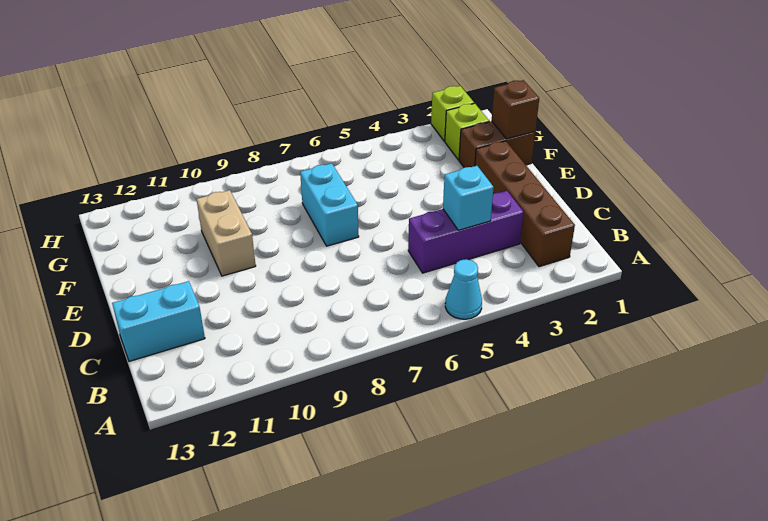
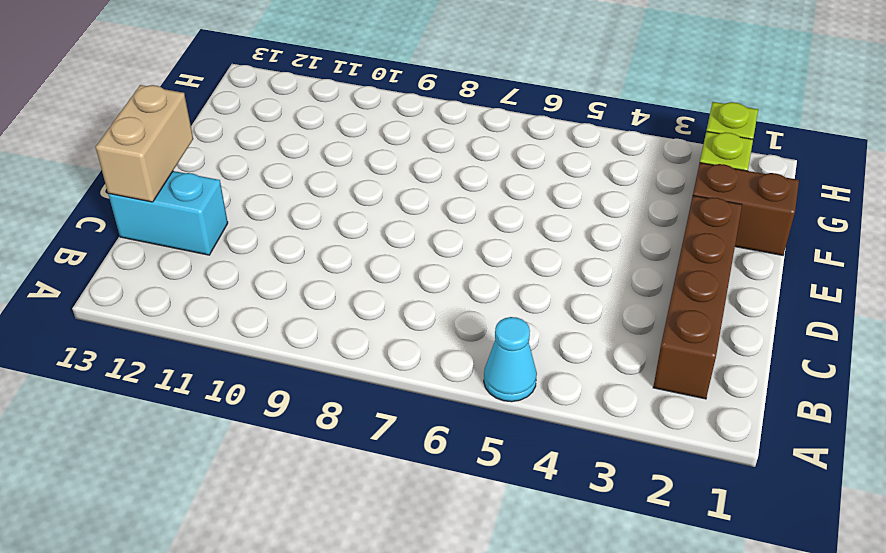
tan brick C13:D13 level 2 -> tan brick E10:F10 level 1
none -> purple brick C3:C5 level 1
none -> cyan brick E7:F7 level 1

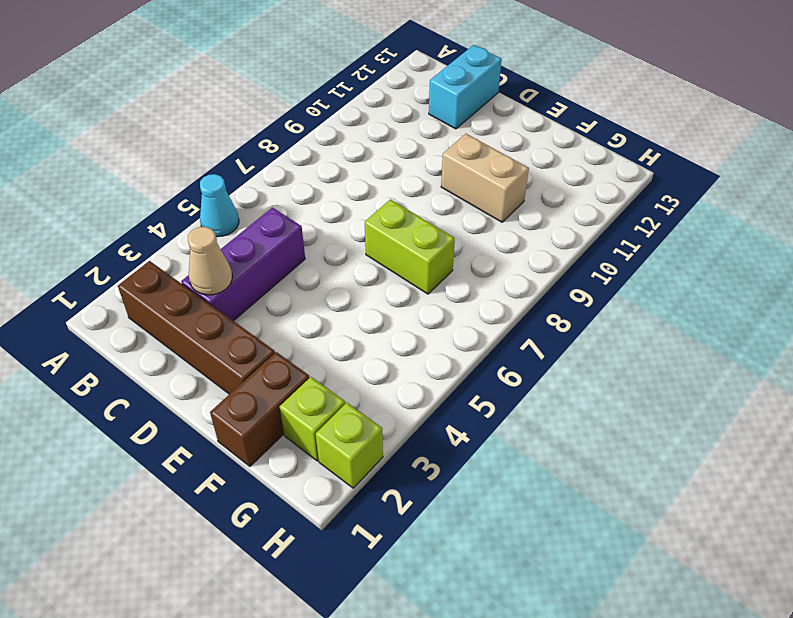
tan cone C3 level 2 -> none
lime brick E7:F7 level 1 -> cyan brick E7:F7 level 1
none -> cyan brick C4 level 2
none -> brown brick F1 level 2

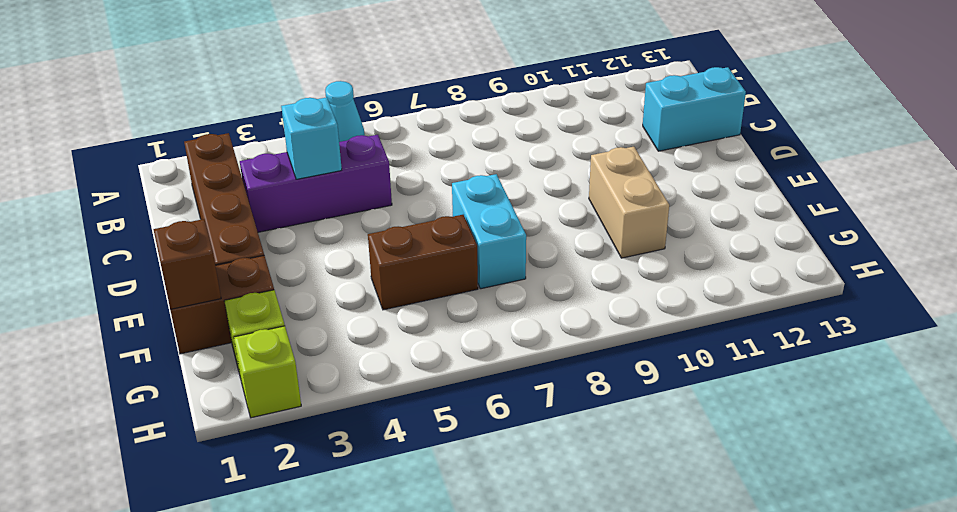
brown brick F5:F6 level 1 -> none

